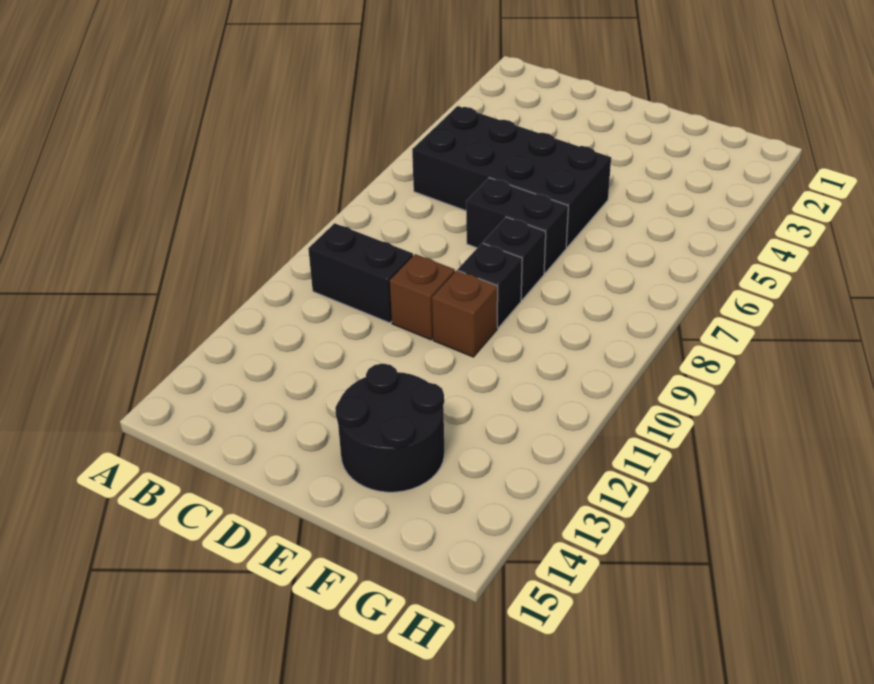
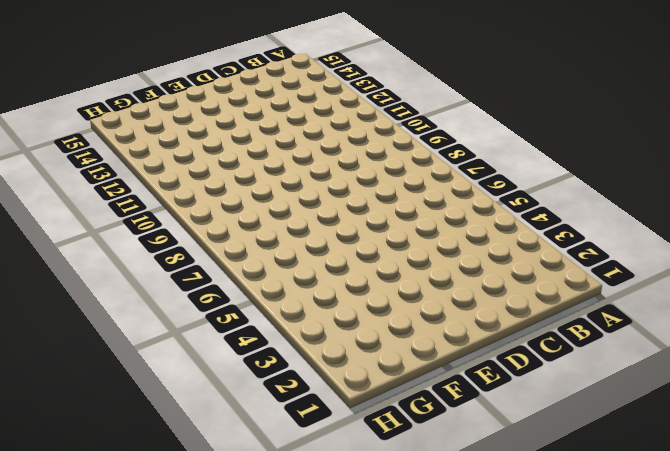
none -> black brick B5:E6 level 1
none -> black brick B10:C10 level 1

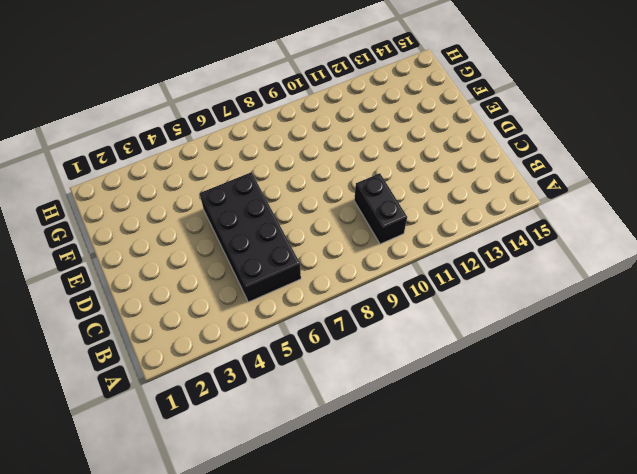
none -> black brick D7:E7 level 1
none -> brown brick D10 level 1

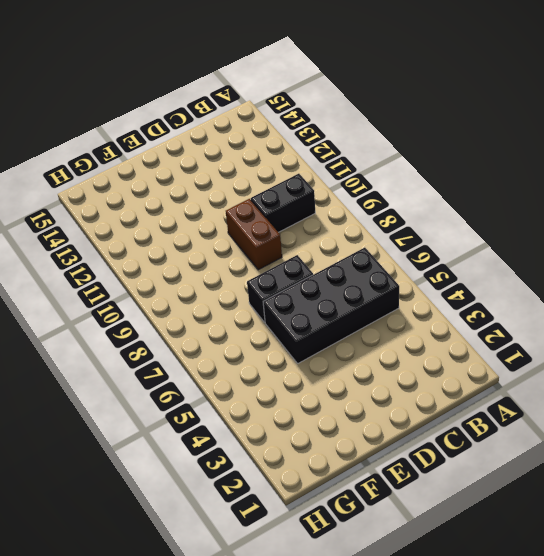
brown brick D9:D10 level 1 -> brown brick D10 level 1
none -> black brick E8 level 1
none -> black brick E9 level 1

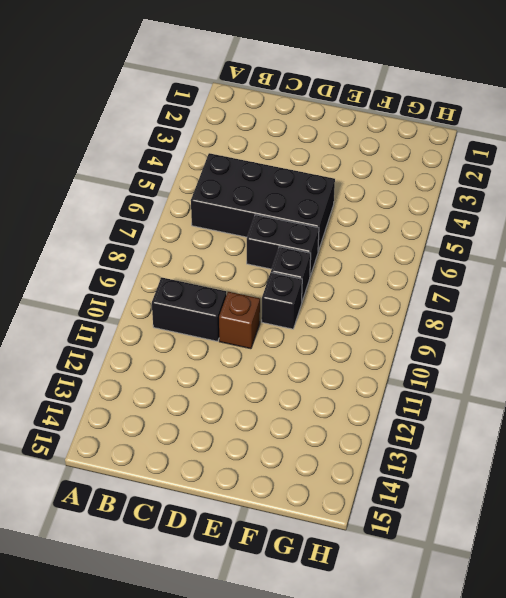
none -> brown brick E10 level 1
none -> black round brick E13:F14 level 1

